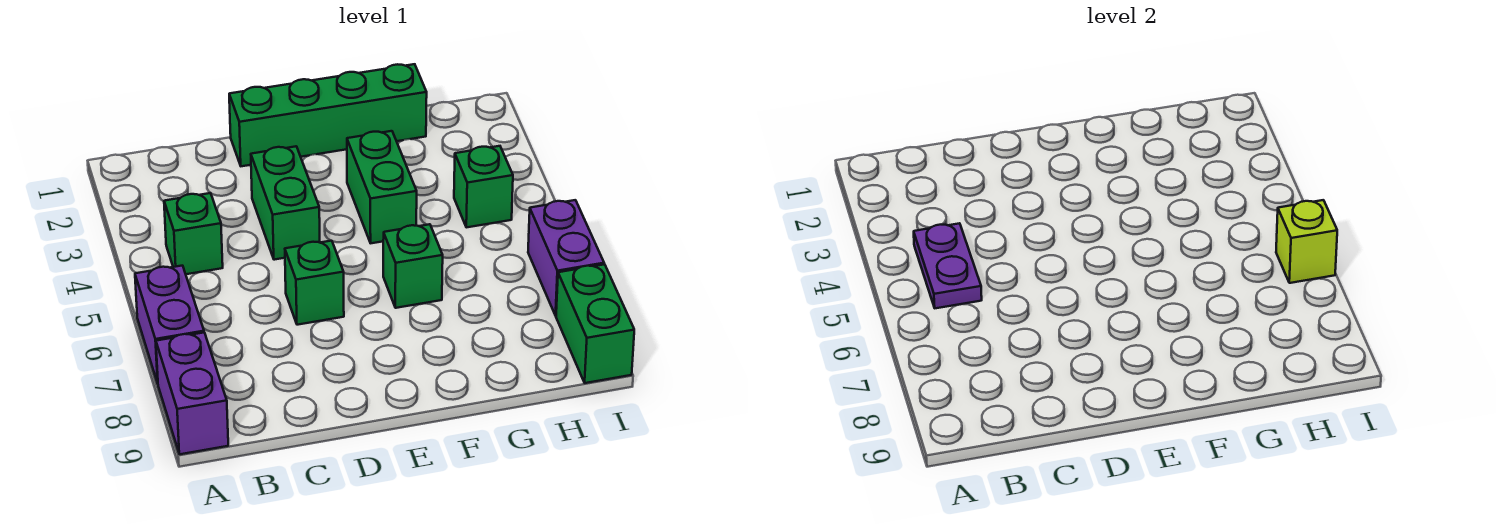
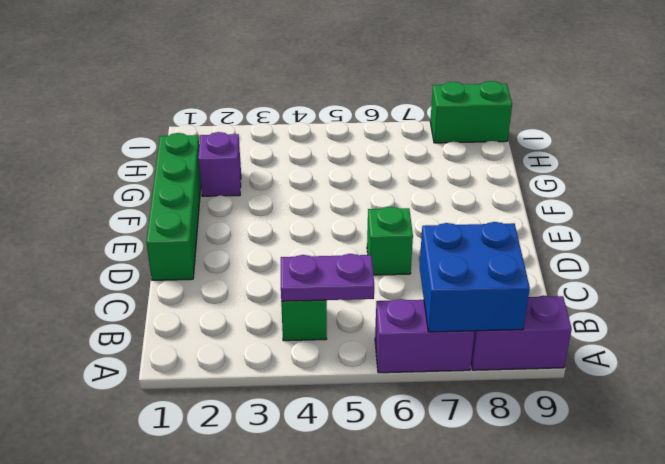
blue brick A7:B8 level 2 -> none
purple brick G2 level 1 -> none
none -> green brick D3:D4 level 1
none -> green brick F3:F4 level 1
none -> green brick F6 level 1

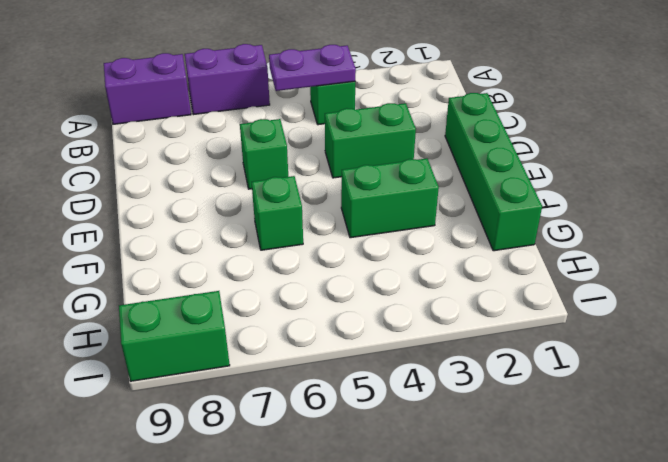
none -> green brick H4 level 1
none -> purple brick I6:I7 level 1
none -> lime brick I6 level 2

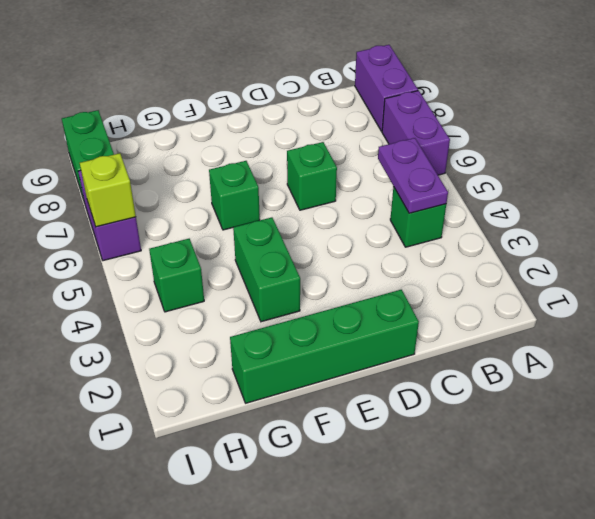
none -> green brick D3:D4 level 1

